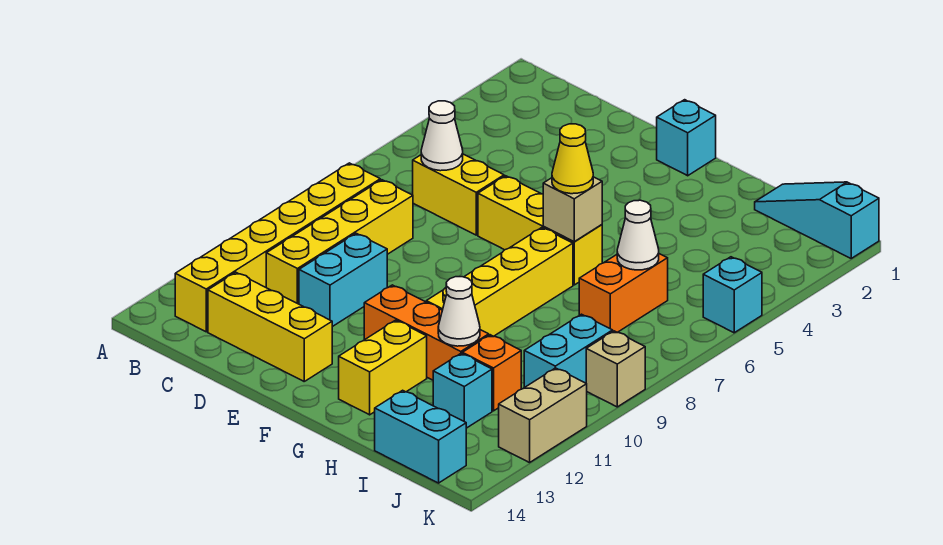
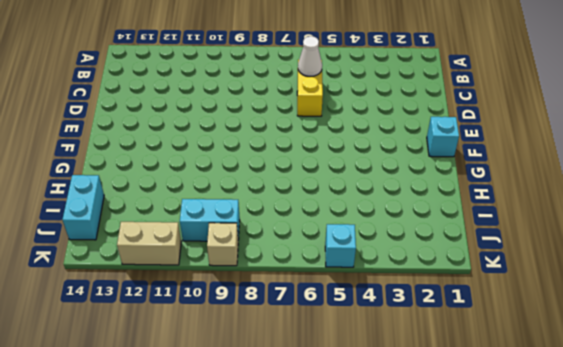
none -> yellow brick B8:B13 level 1
none -> yellow brick C8:C11 level 1
none -> yellow brick C13:E13 level 1

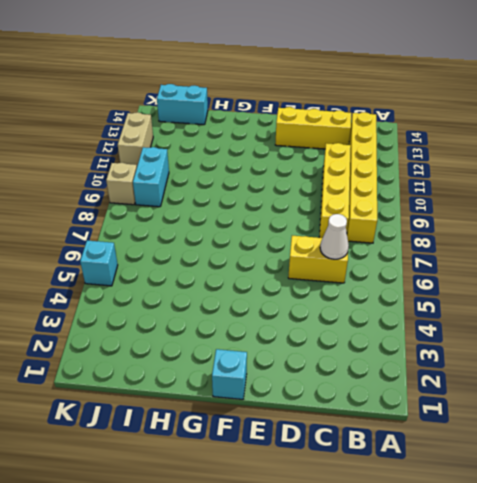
none -> cyan brick D10:D11 level 1
none -> yellow brick E6:G6 level 1
none -> orange brick F11:H11 level 1

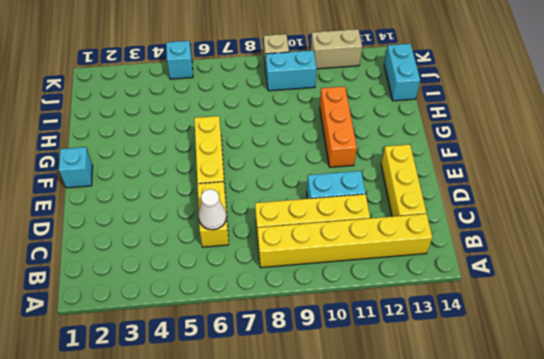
none -> yellow brick G7:G10 level 1
none -> yellow brick G12:G13 level 1
none -> cyan slope I1:K1 level 1 top K

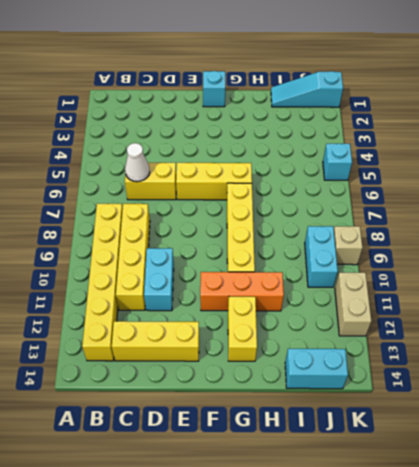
none -> orange brick I6:I7 level 1
none -> orange brick I11 level 1
none -> cyan brick I12 level 1

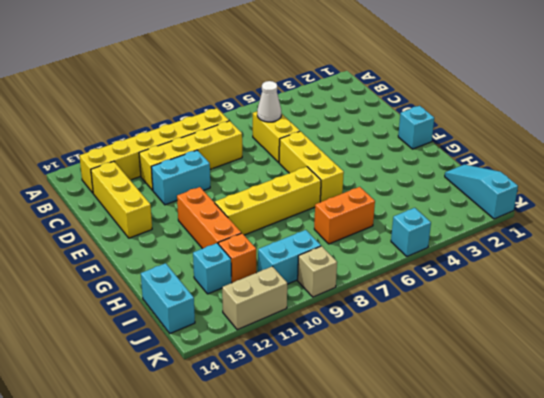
none -> yellow brick G12:G13 level 1
none -> tan brick G6 level 2
none -> white cone H11 level 2

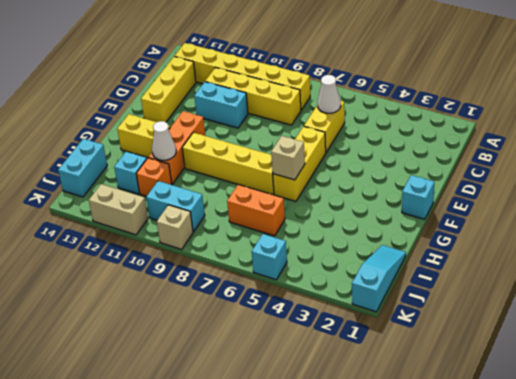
none -> white cone I6 level 2
none -> yellow cone G6 level 3

